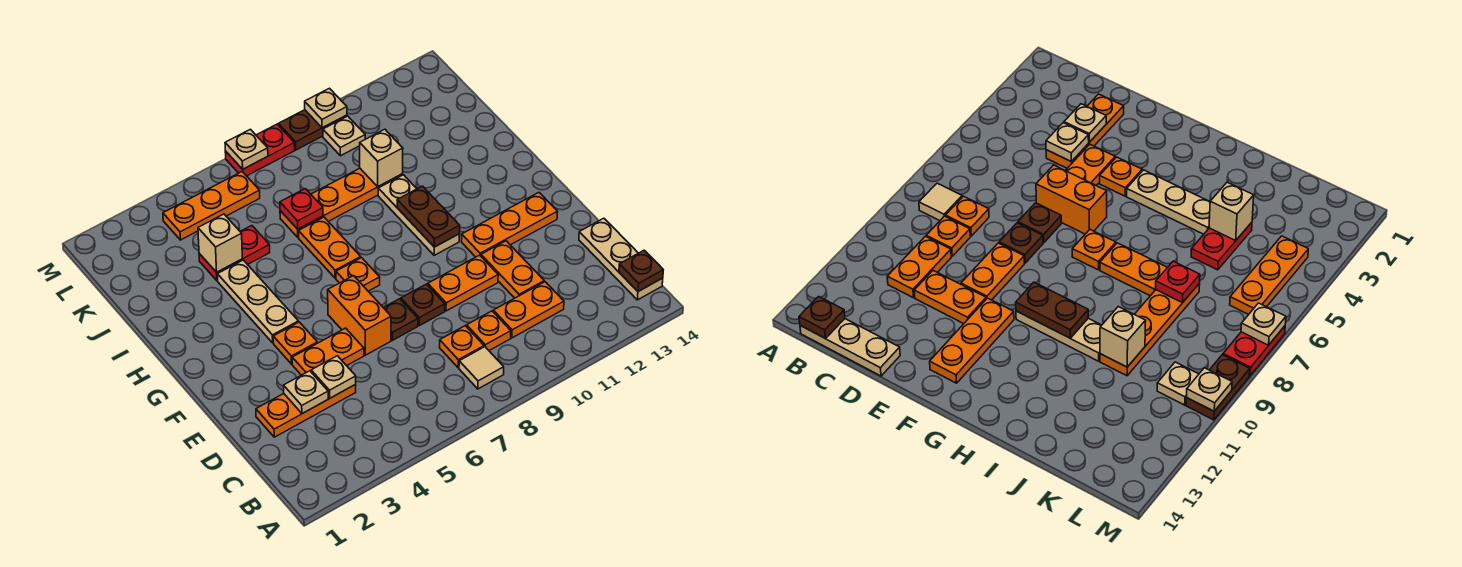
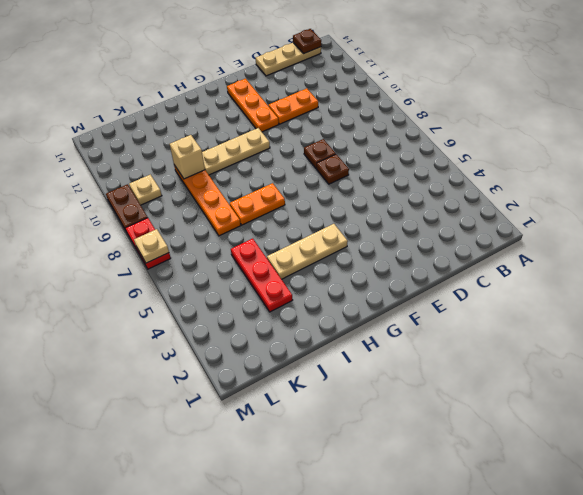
red plate J3:J5 level 1 -> red plate J4:J5 level 1
none -> tan tile B8 level 1
none -> orange plate C8 level 1
none -> orange plate C9 level 1
none -> orange plate C10:C11 level 1

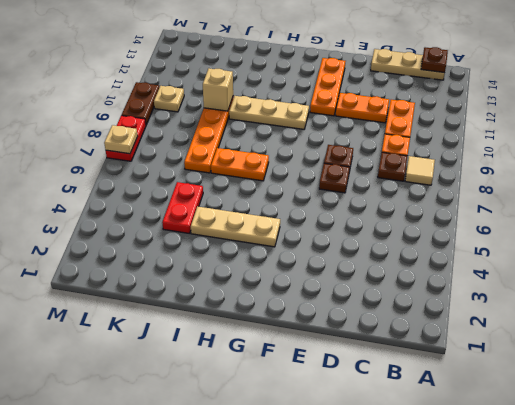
brown plate C8 level 1 -> orange plate C8 level 1
none -> orange plate D2:D4 level 1
none -> orange plate E4:E5 level 1
none -> orange brick E6:F6 level 1
none -> orange plate E9:E10 level 1

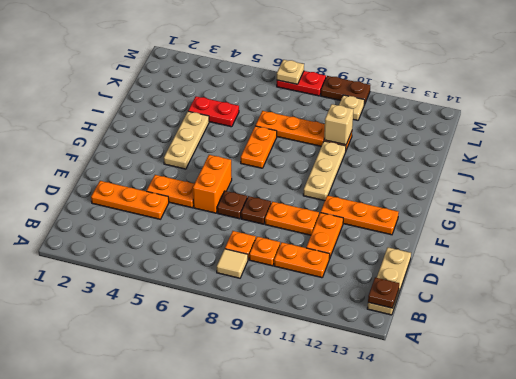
none -> orange plate F4 level 1
none -> orange plate G7 level 1
none -> orange plate L4:L6 level 1
none -> tan plate D3 level 2

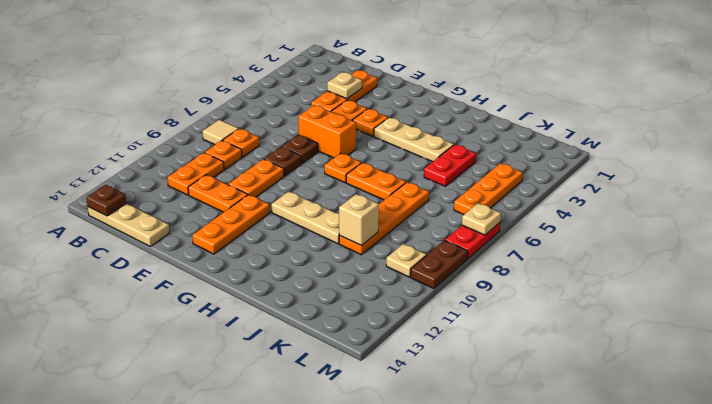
none -> tan plate D4 level 2
none -> brown plate G10:H10 level 2
none -> tan brick J4 level 2
none -> red plate J7 level 2

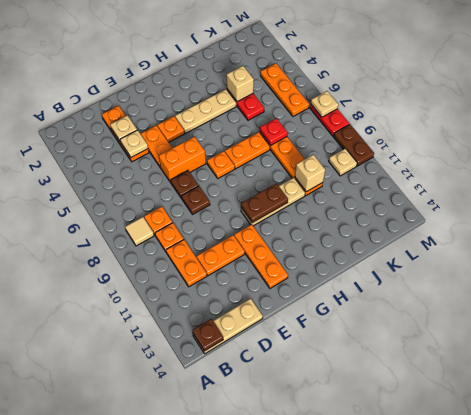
none -> orange plate E9:E10 level 1
none -> tan plate M10 level 2

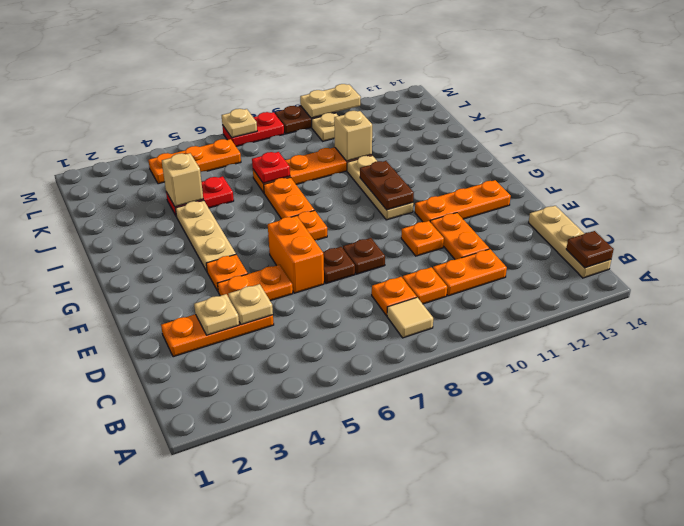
orange plate E10 level 1 -> orange plate E9:E10 level 1
tan plate M10:M11 level 2 -> tan plate M10 level 2

